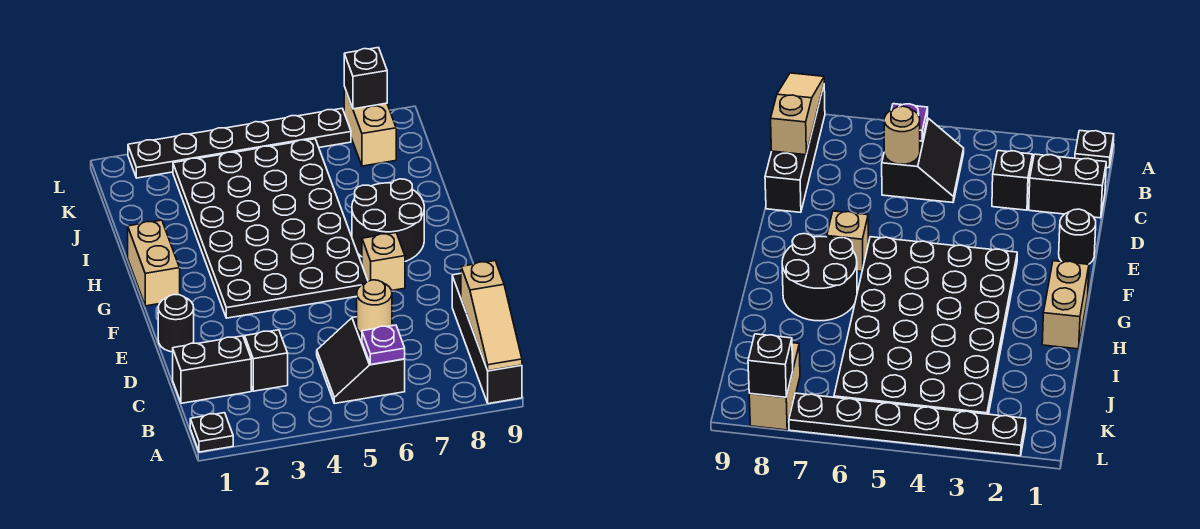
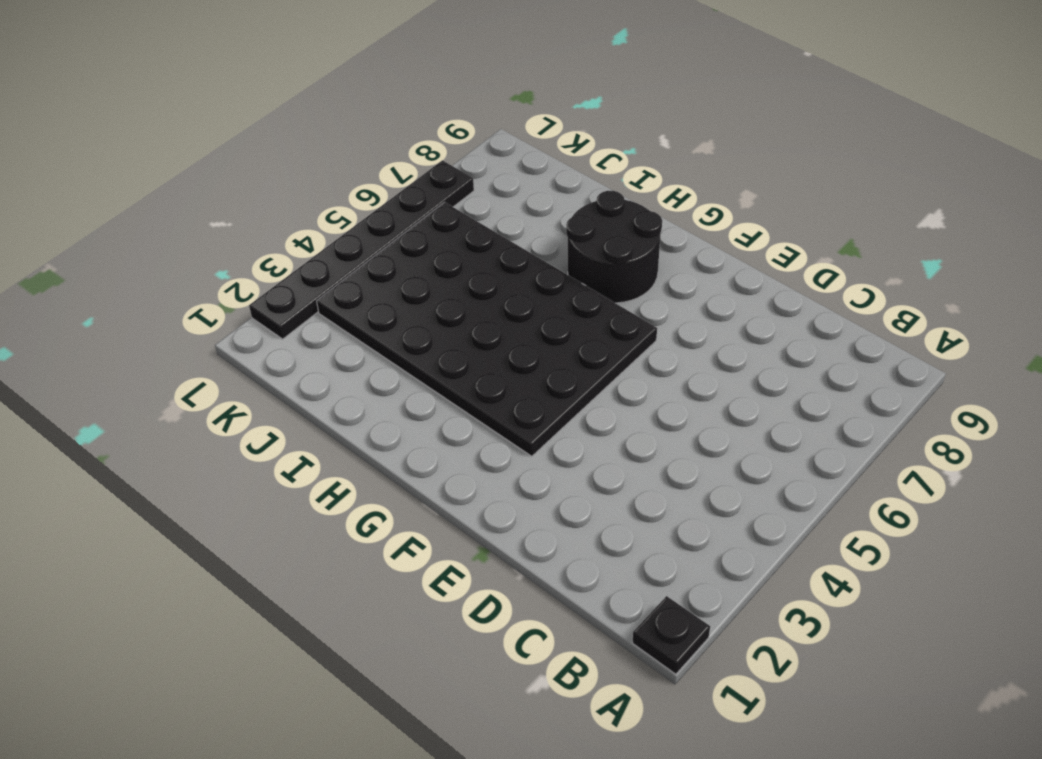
none -> black brick A9:D9 level 1
none -> black slope B5:C6 level 1 top 6
none -> black brick C1:C2 level 1

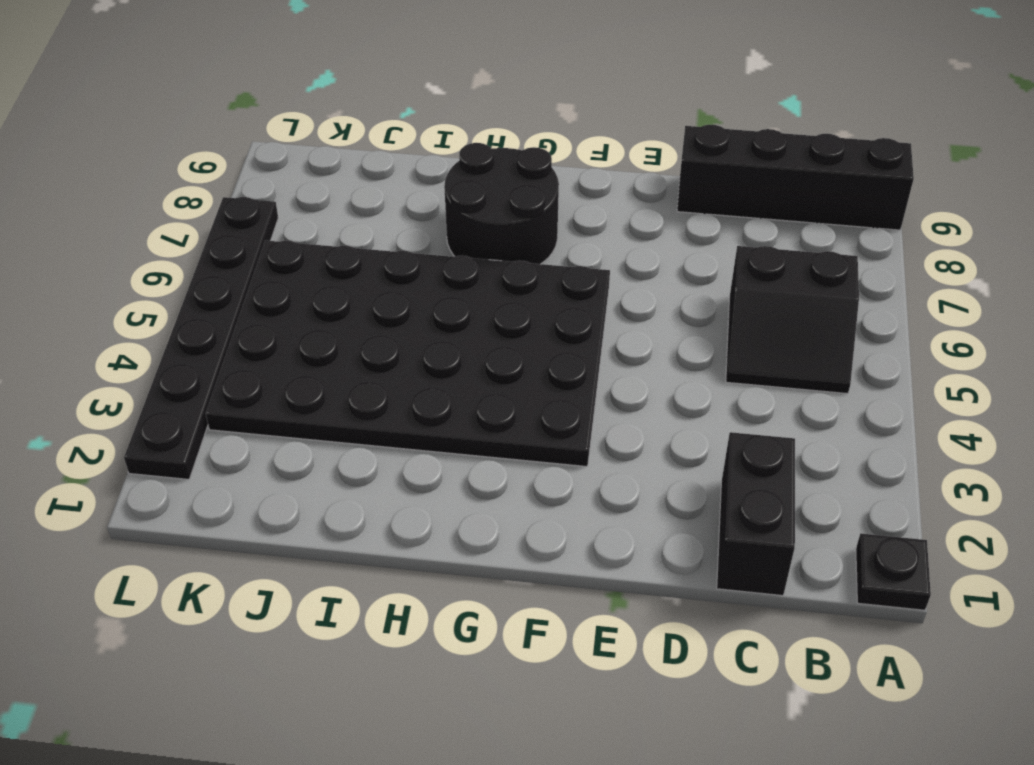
none -> black brick C3 level 1
none -> black round brick E1 level 1
none -> tan brick F7 level 1

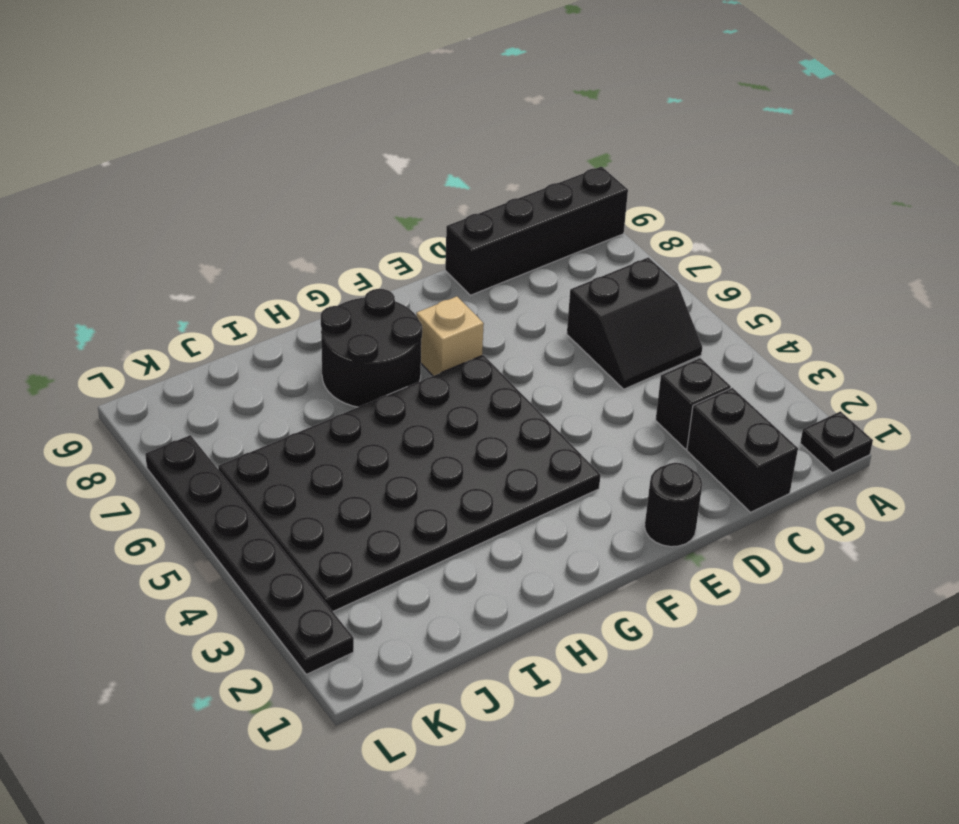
none -> tan brick G1:H1 level 1
none -> tan brick K8:L8 level 1
none -> tan slope A9:C9 level 2 top C

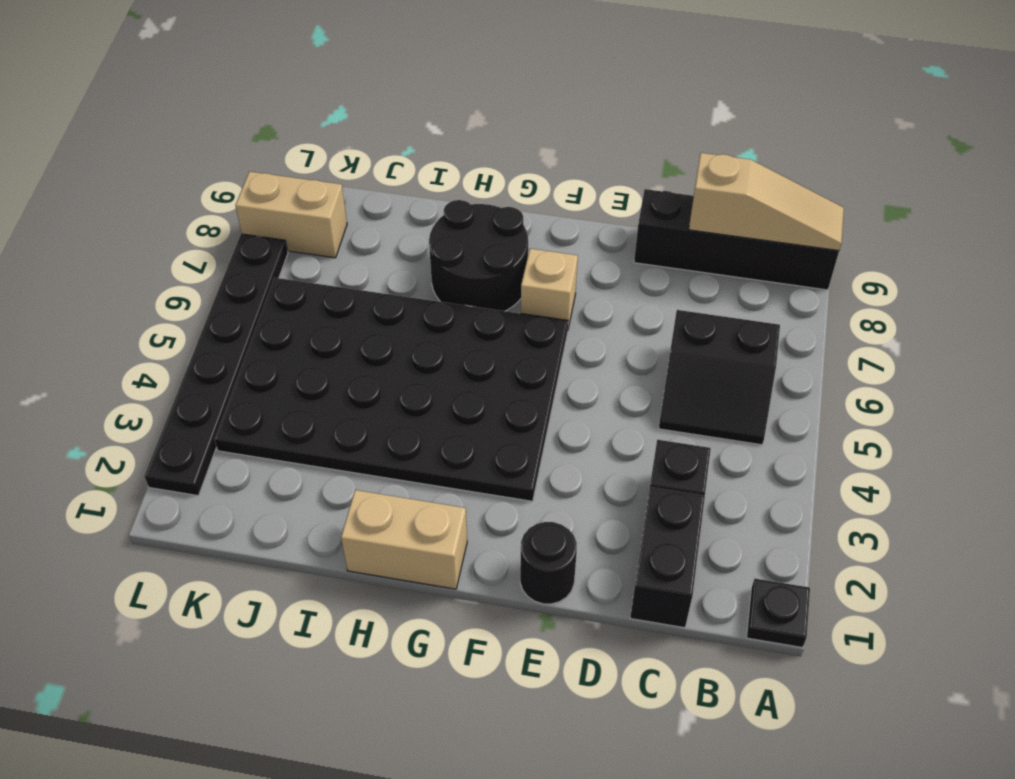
none -> purple plate B6 level 2
none -> tan round brick C6 level 2
none -> black brick L8 level 2

